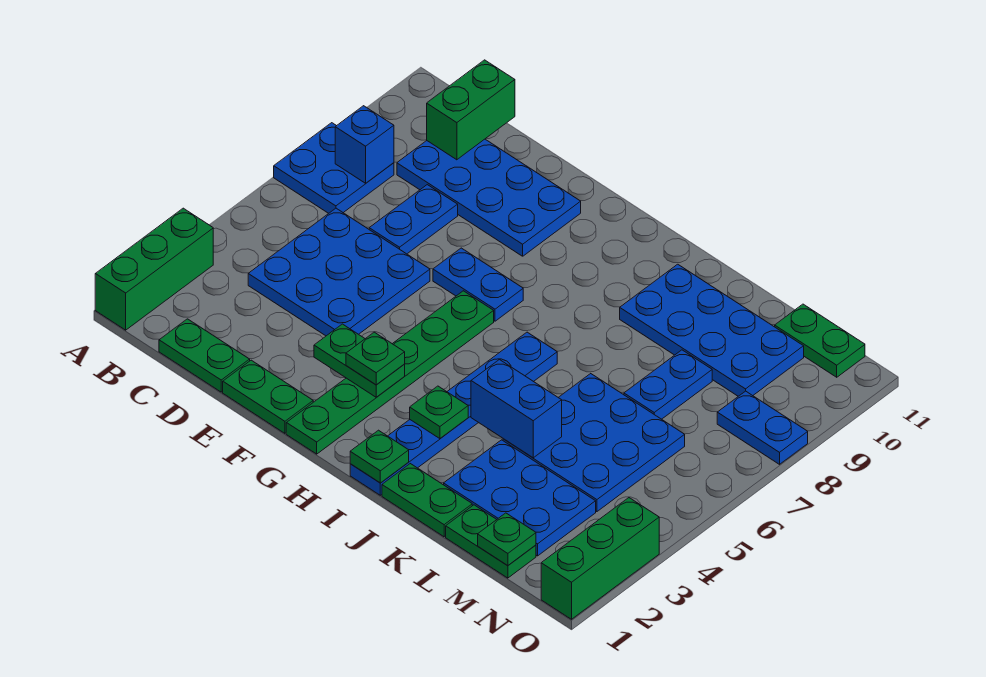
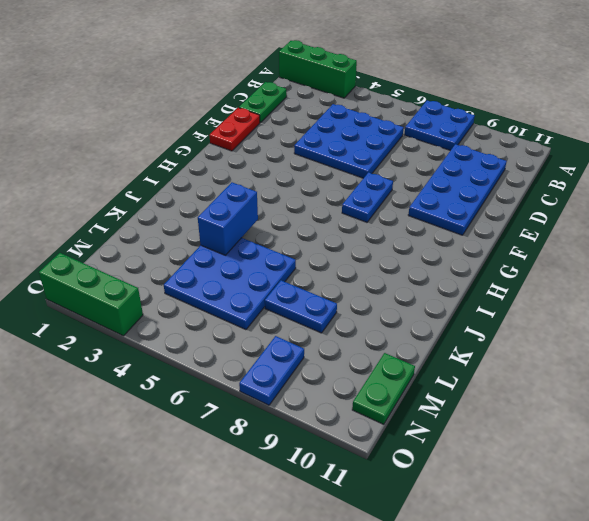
red plate E1:F1 level 1 -> green plate E1:F1 level 1
none -> blue plate D7:D8 level 1
none -> green plate G1:G6 level 1
none -> blue plate I1:I6 level 1

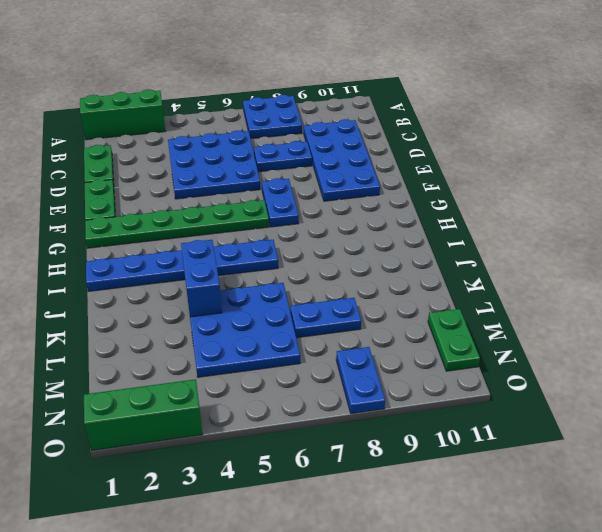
none -> green plate J1:K1 level 1
none -> blue plate J9:M10 level 1
none -> blue plate K2:M3 level 1

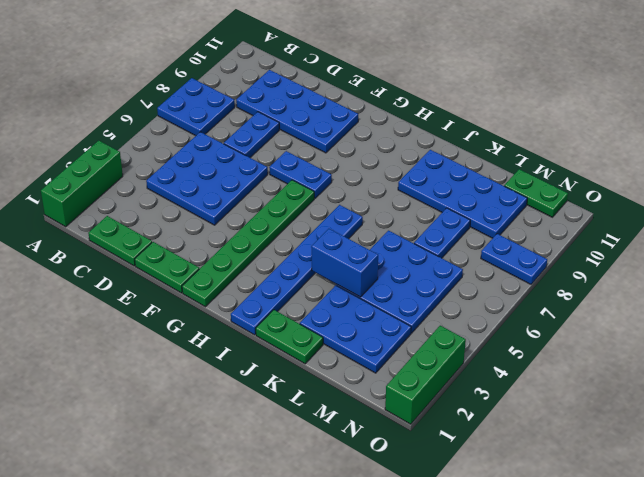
none -> green plate L1:M1 level 1
none -> blue brick B8 level 2
none -> green brick C10:C11 level 2

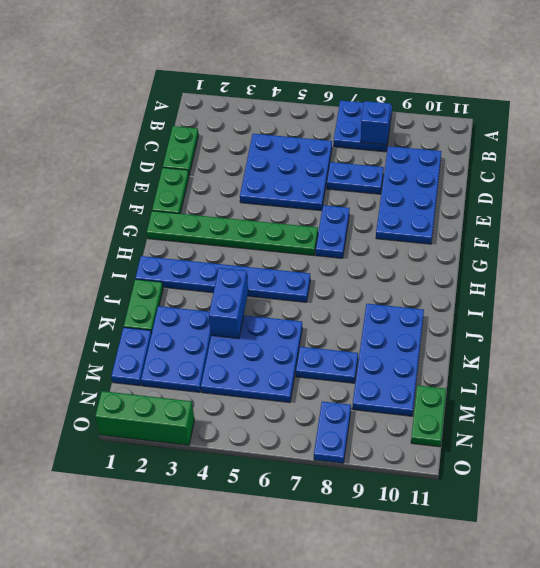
blue plate L1:M1 level 1 -> green plate L1:M1 level 1
none -> green brick A1:A3 level 1
none -> green brick C10:C11 level 2
none -> green plate F3:G3 level 2

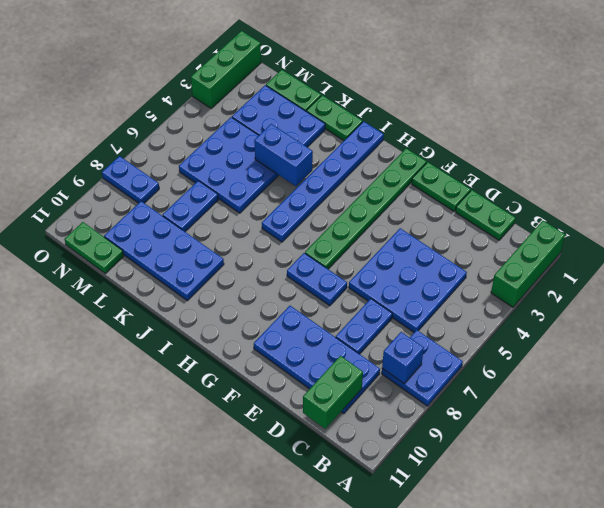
none -> green plate F3:G3 level 2
none -> green plate I1 level 2
none -> green plate I3 level 2

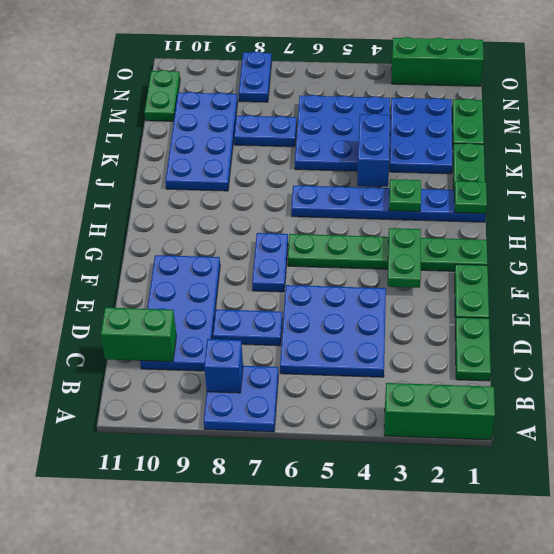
none -> green plate M1 level 2
none -> green plate G3 level 3

